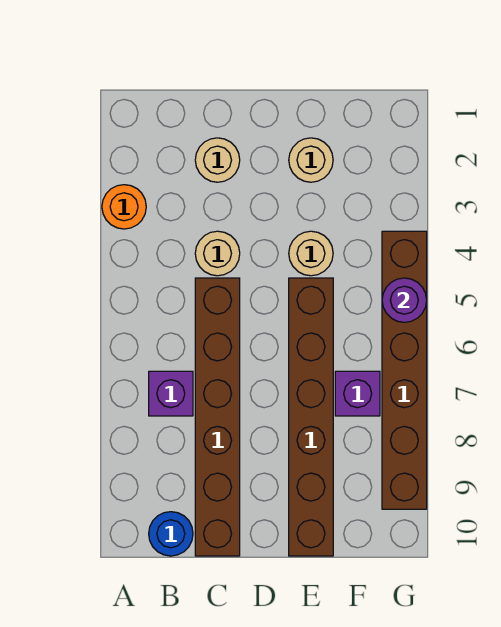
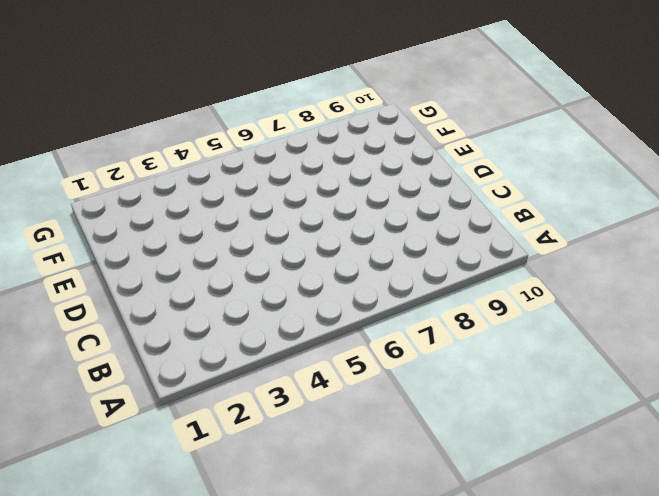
none -> orange round brick A3 level 1
none -> purple brick B7 level 1
none -> blue round brick B10 level 1

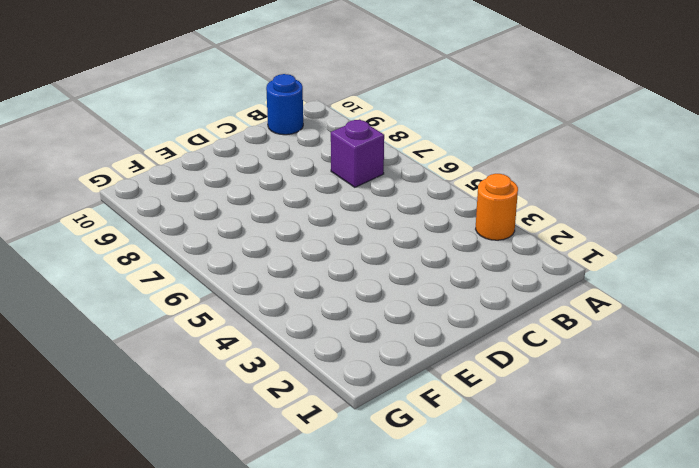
none -> tan round brick C2 level 1
none -> tan round brick C4 level 1
none -> brown brick C5:C10 level 1

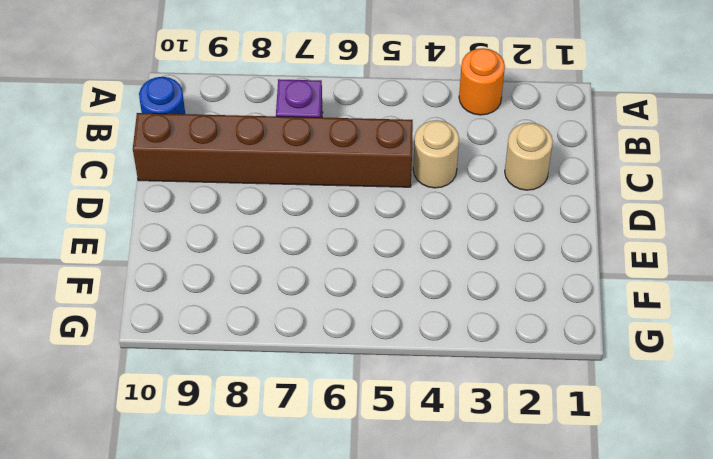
none -> tan round brick E2 level 1
none -> tan round brick E4 level 1
none -> brown brick E5:E10 level 1

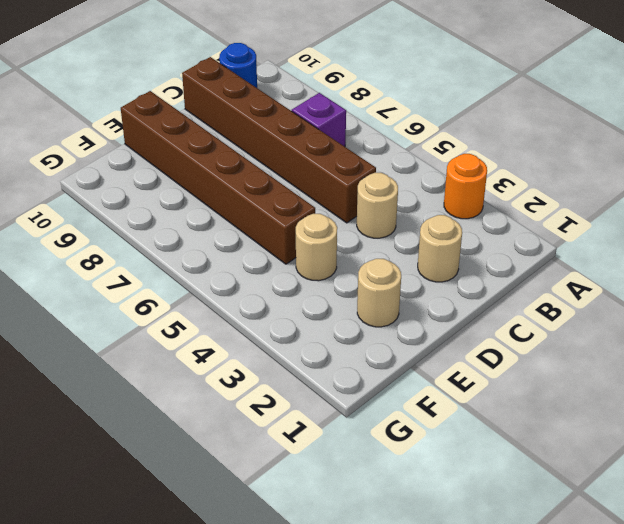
none -> purple brick F7 level 1
none -> brown brick G4:G9 level 1
none -> purple round brick G5 level 2

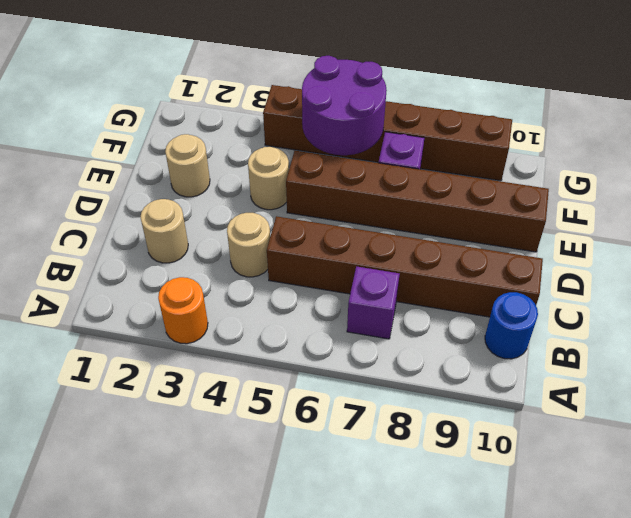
purple round brick F5:G6 level 2 -> purple round brick G5 level 2

